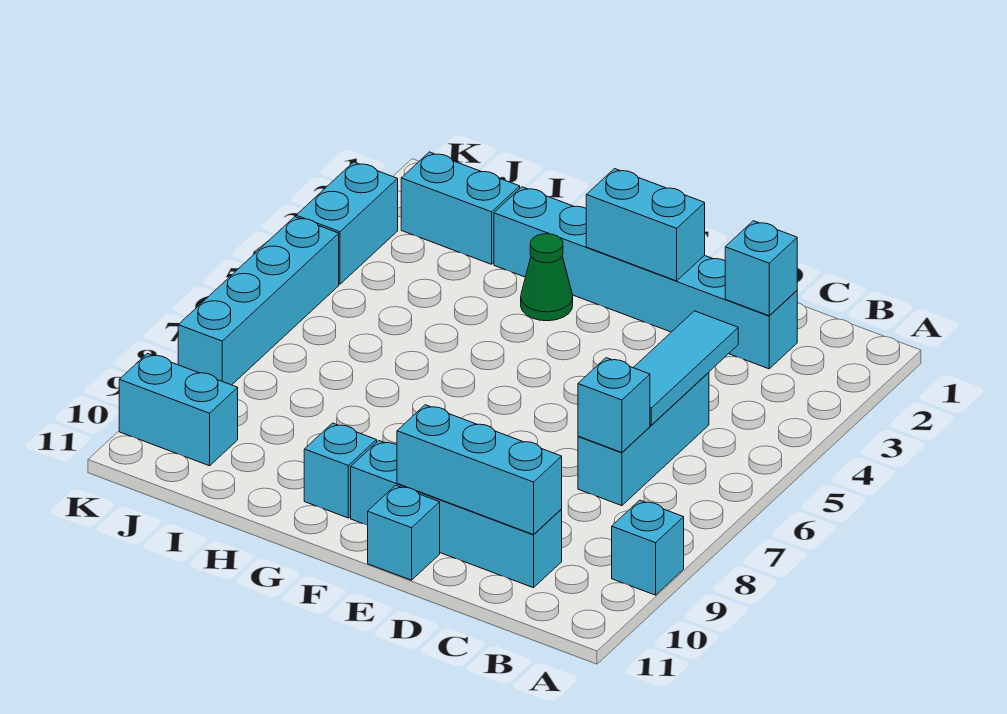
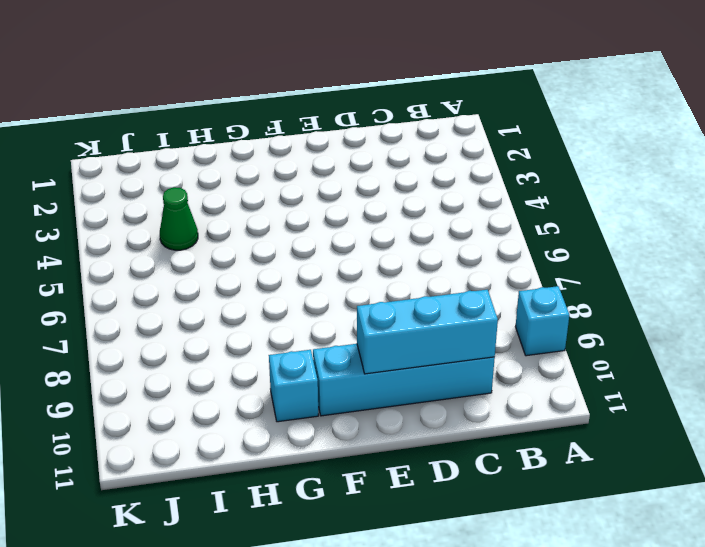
green cone I4 level 1 -> green cone G3 level 1
none -> cyan brick C2:H2 level 1
none -> cyan brick C5:C7 level 1
none -> cyan brick E11 level 1

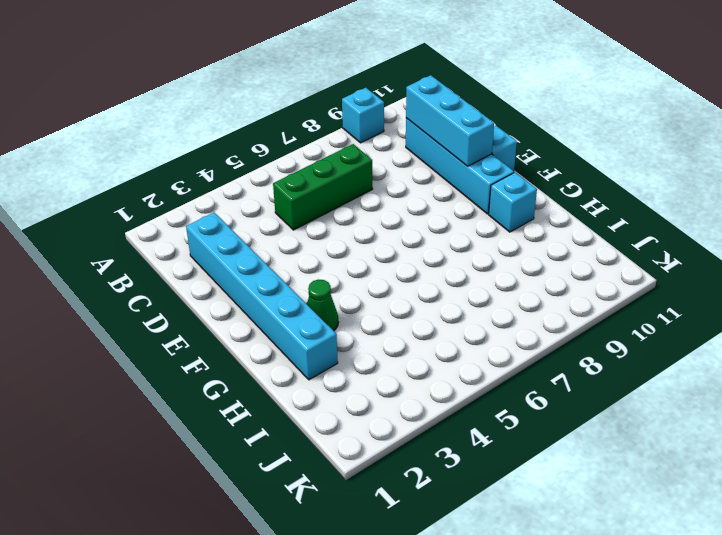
green brick C5:C7 level 1 -> cyan brick C5:C7 level 1
none -> cyan brick I2:J2 level 1
none -> cyan brick J10:K10 level 1
none -> cyan brick K3:K4 level 1

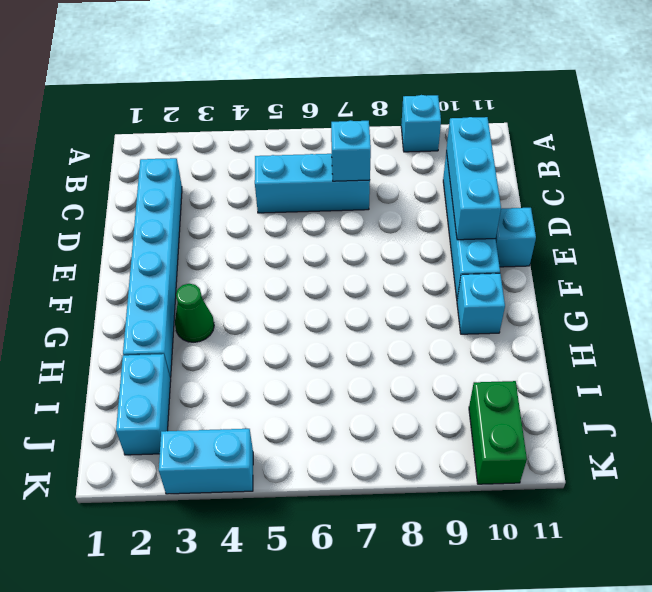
green brick J10:K10 level 1 -> cyan brick J10:K10 level 1
none -> cyan brick K5:K8 level 1
none -> cyan brick C2 level 2
none -> cyan tile C4:C6 level 2

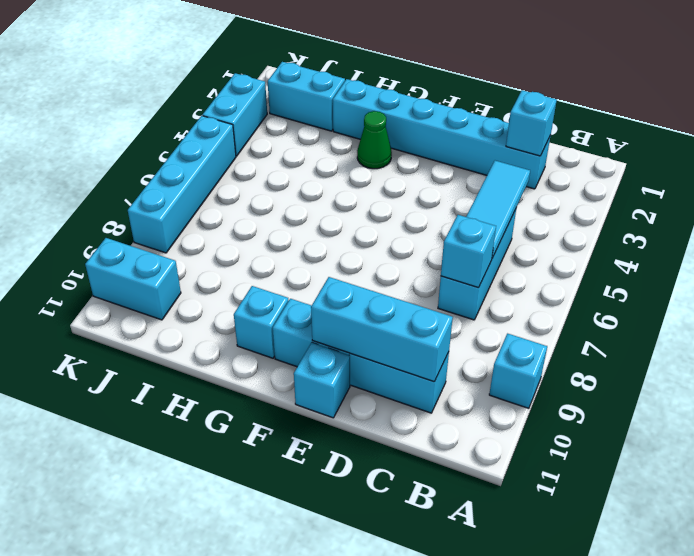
none -> cyan brick E2:F2 level 2

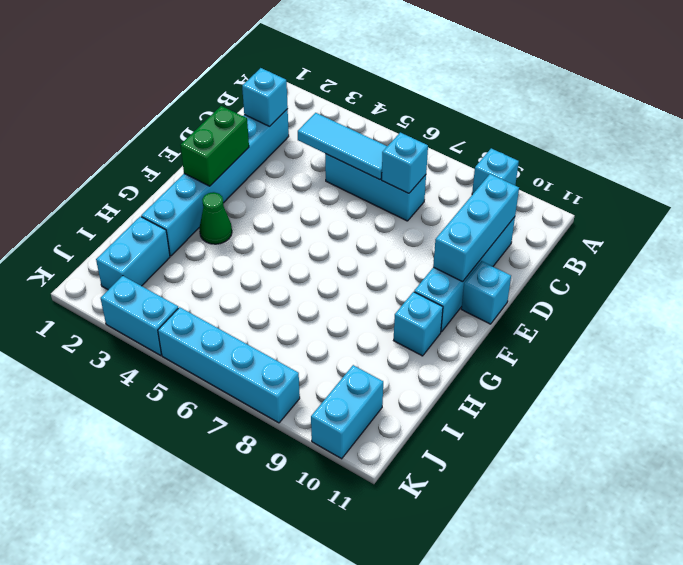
green brick E2:F2 level 2 -> cyan brick E2:F2 level 2

